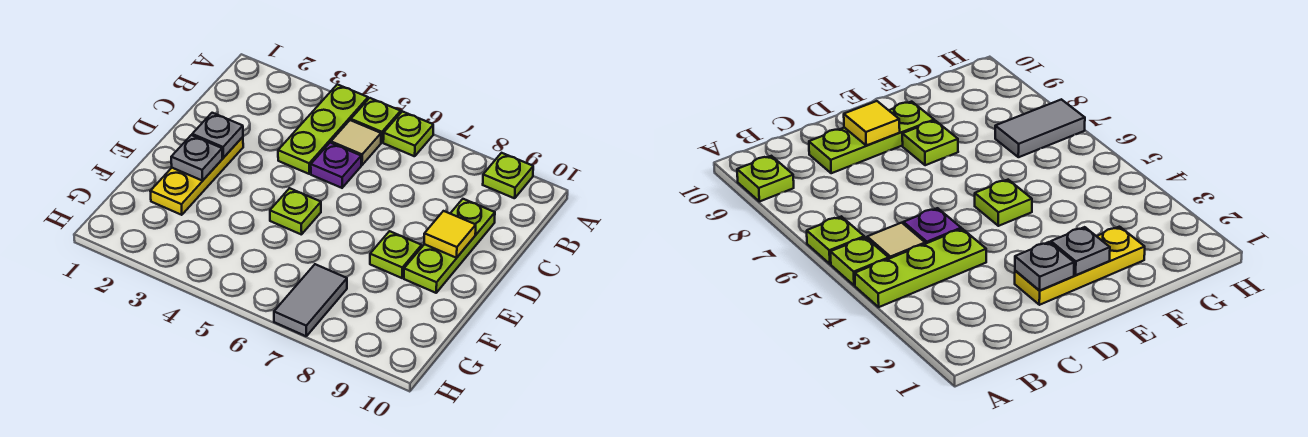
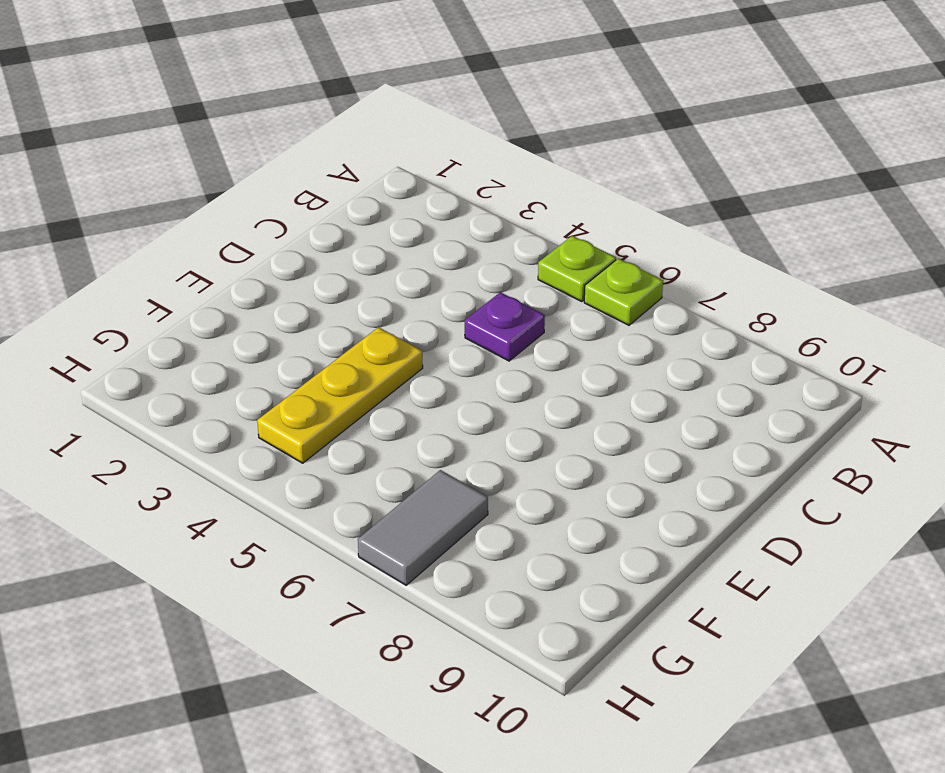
yellow plate E4:G4 level 1 -> yellow plate D2:F2 level 1
none -> lime plate A4:C4 level 1
none -> lime plate A9 level 1
none -> tan tile B5 level 1

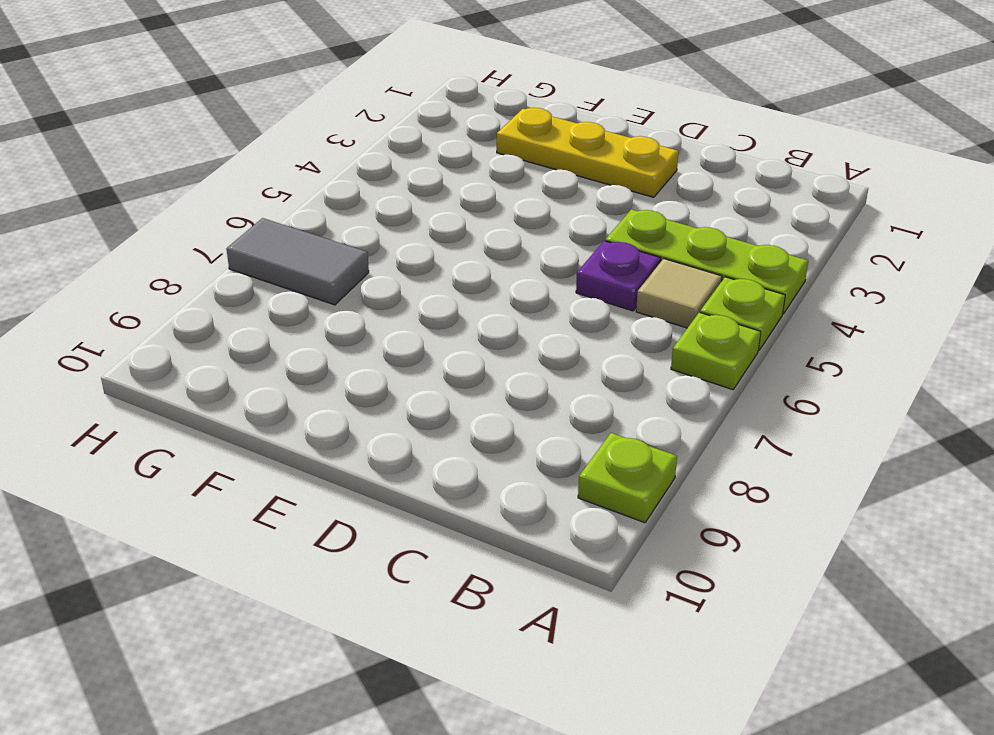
none -> lime plate C9:E9 level 1
none -> lime plate E5 level 1
none -> lime plate E8 level 1

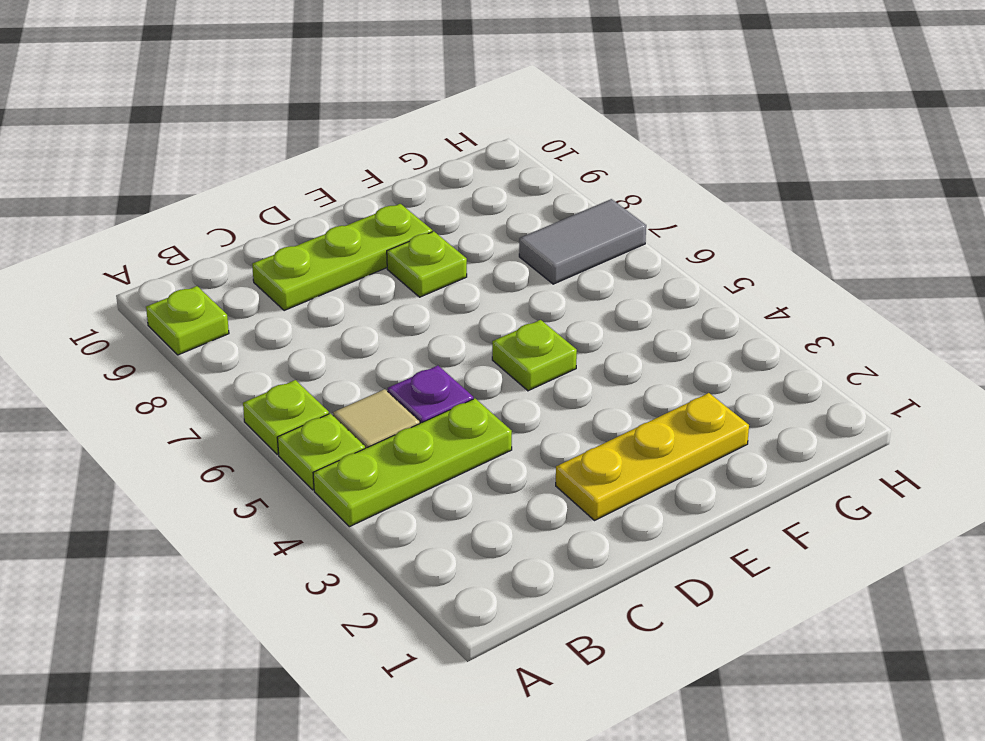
none -> grey plate D2 level 2
none -> yellow tile D9 level 2
none -> grey plate E2 level 2

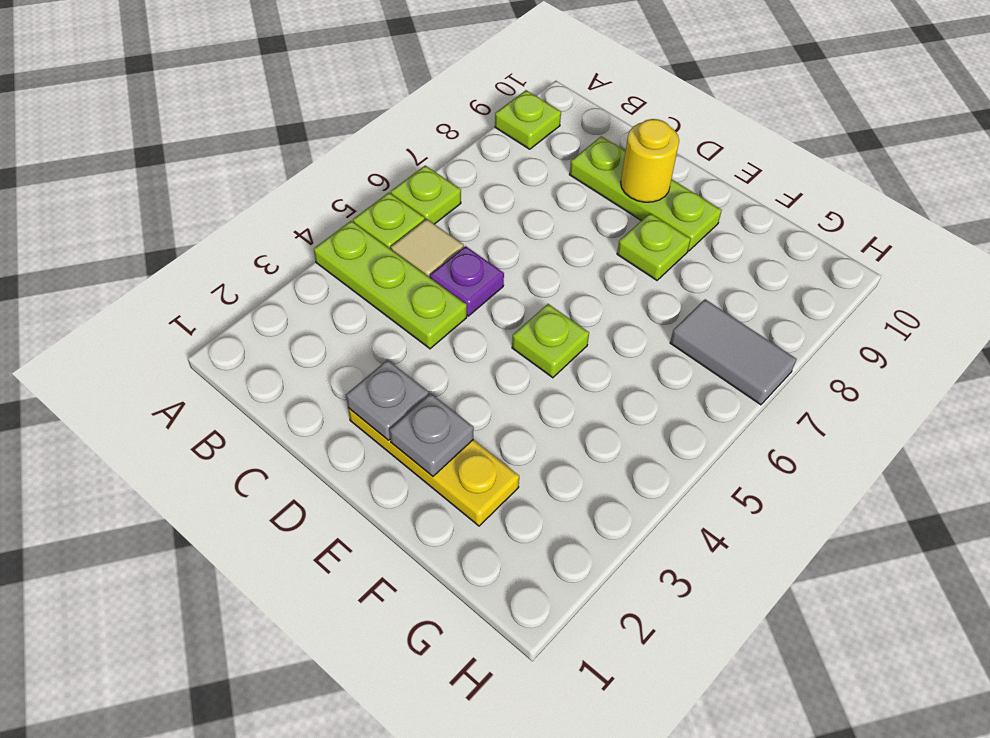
yellow round brick D9 level 2 -> yellow tile D9 level 2

